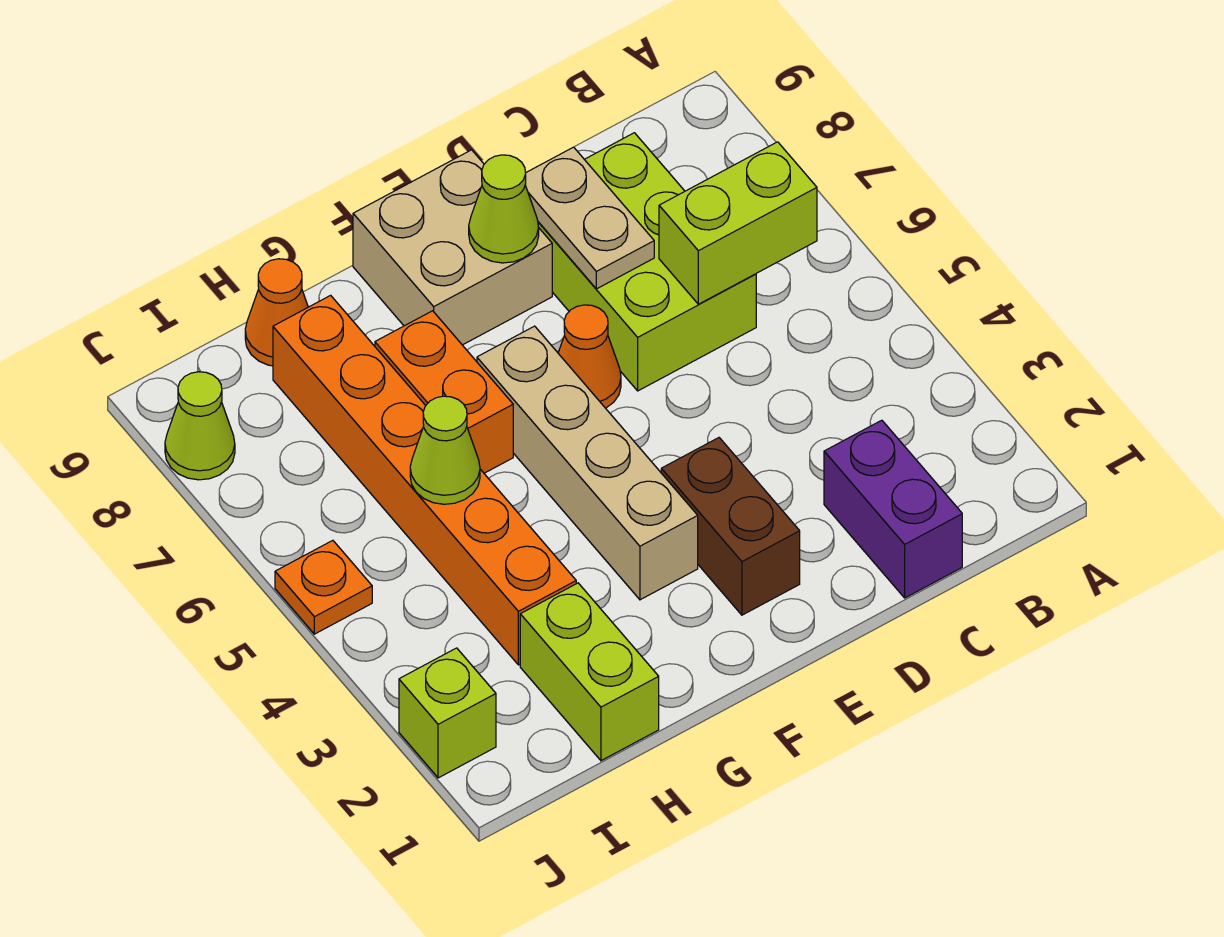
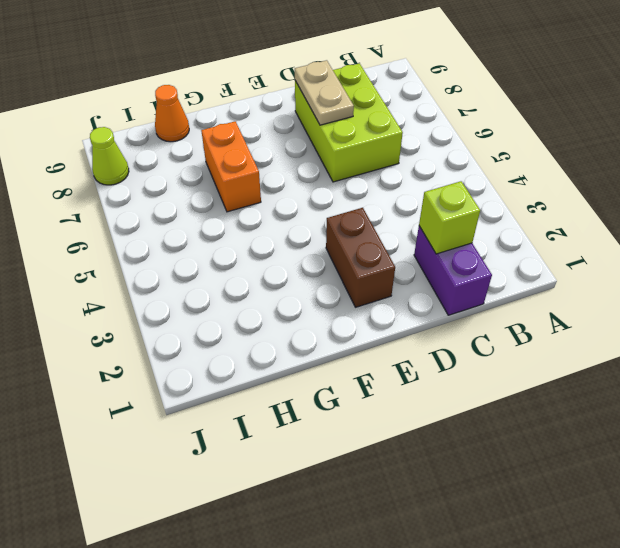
lime brick C2 level 2 -> lime brick J2 level 1
none -> orange cone E6 level 1
none -> tan brick E8:F9 level 1
none -> tan brick F3:F6 level 1

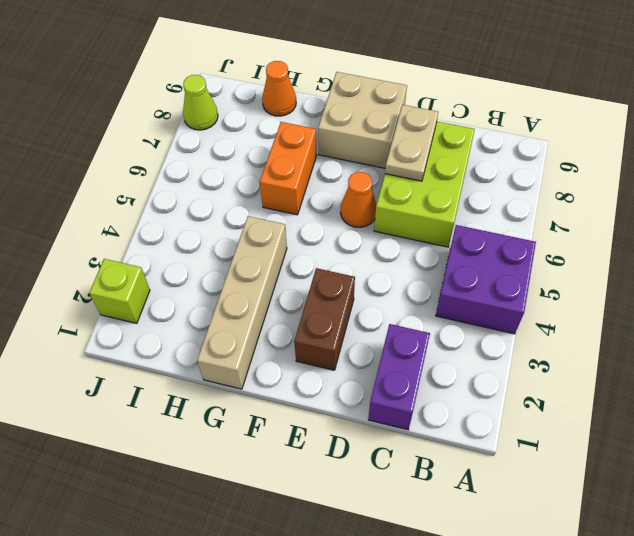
purple brick A4:B5 level 1 -> none
tan brick G1:G4 level 1 -> tan brick F3:F6 level 1
none -> lime brick H1:H2 level 1
none -> orange brick H3:H8 level 1
none -> orange plate J5 level 1

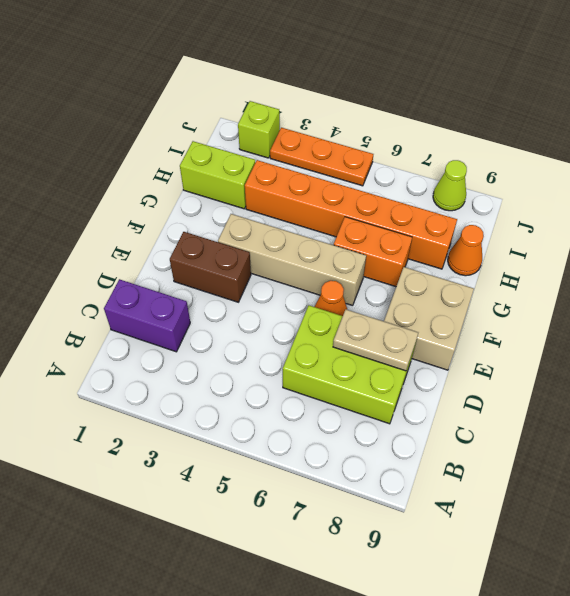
orange plate J3:J5 level 1 -> orange plate J5 level 1
none -> lime brick B6:C6 level 2
none -> lime cone E8 level 2
none -> lime cone H5 level 2

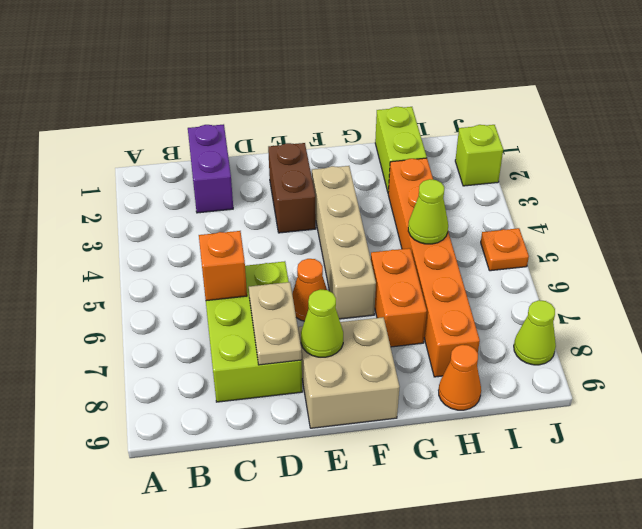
orange brick C6 level 2 -> lime brick B6:C6 level 2

